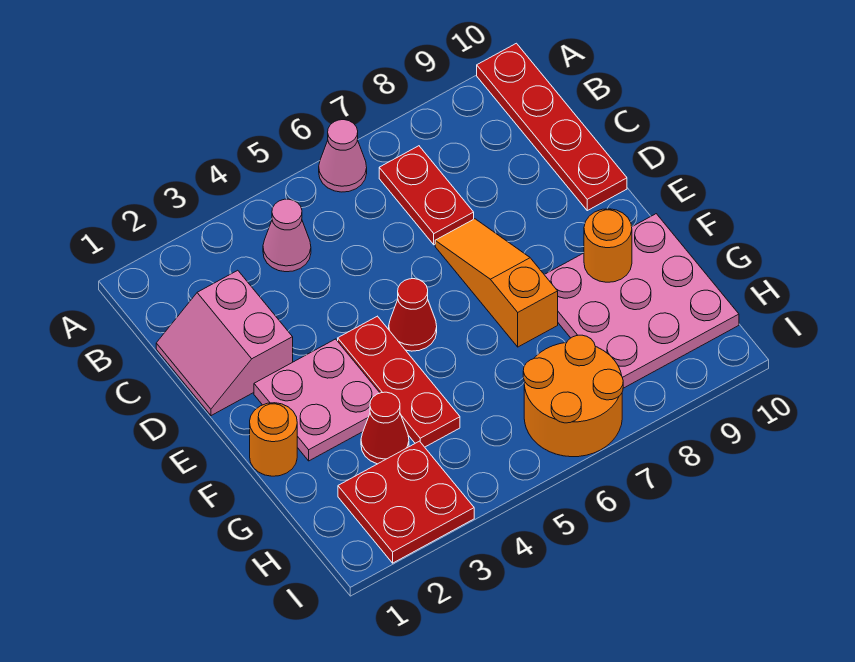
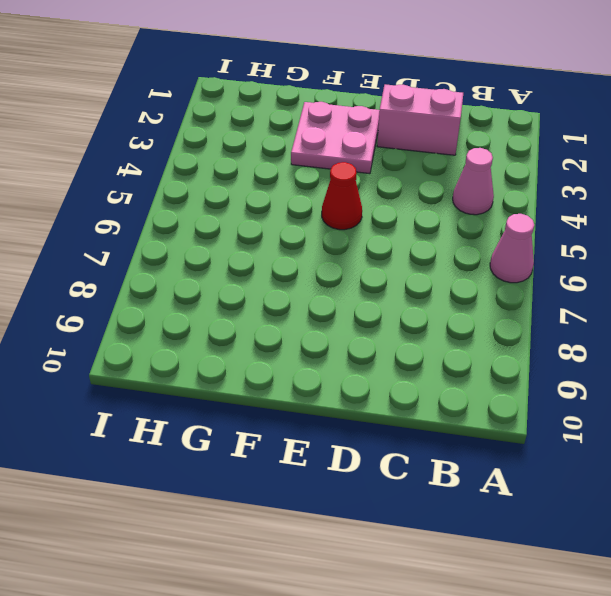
none -> red plate A10:D10 level 1
none -> red plate B7:C7 level 1
none -> orange slope D7:F7 level 1 top F

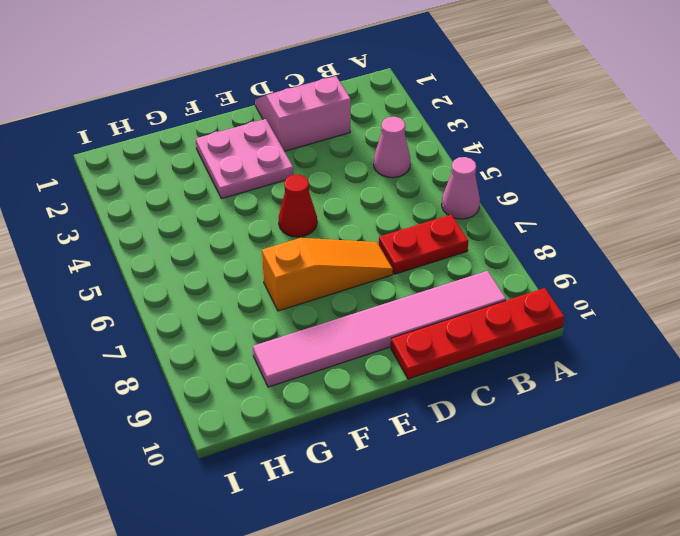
pink tile B9:G9 level 1 -> pink plate F8:H10 level 1
none -> red plate E4:G4 level 1
none -> orange round brick F1 level 1
none -> red cone G3 level 1

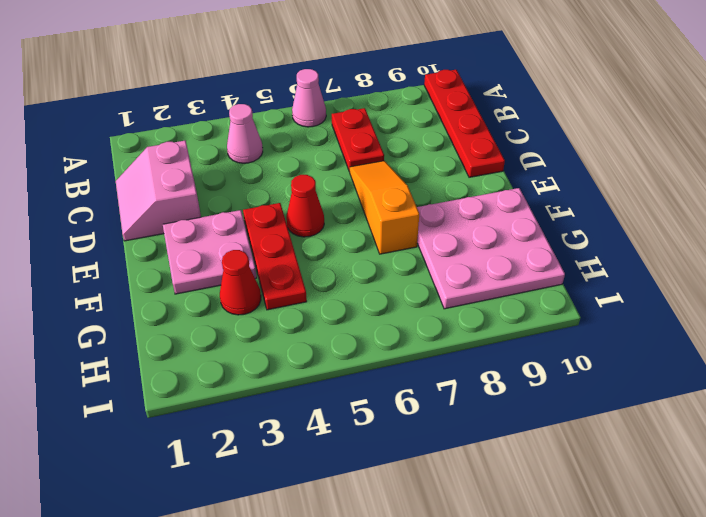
none -> orange round brick F1 level 1
none -> red plate H2:I3 level 1
none -> orange round brick H6:I7 level 1

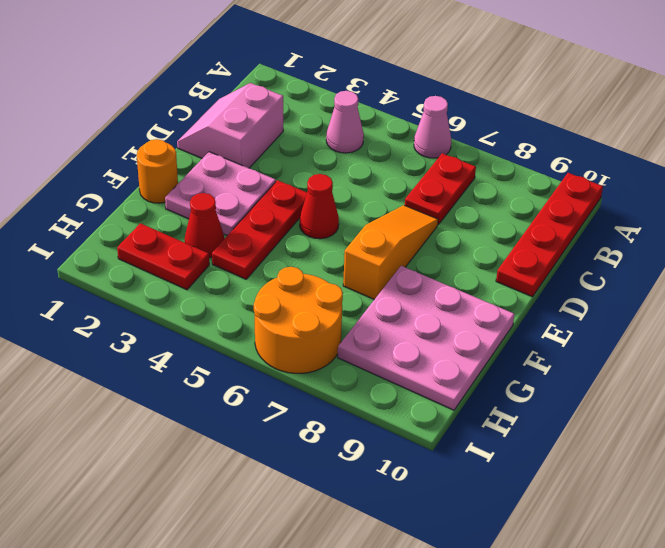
red plate H2:H3 level 1 -> red plate H2:I3 level 1
none -> orange round brick F9 level 2

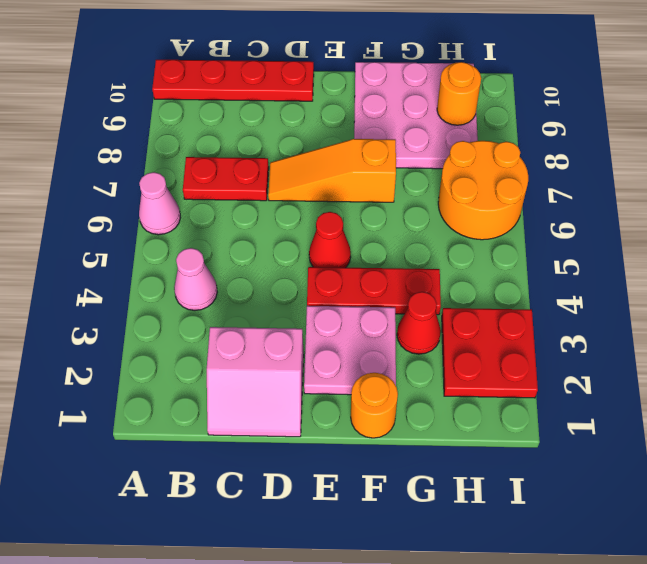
orange round brick H9 level 2 -> orange round brick F9 level 2

